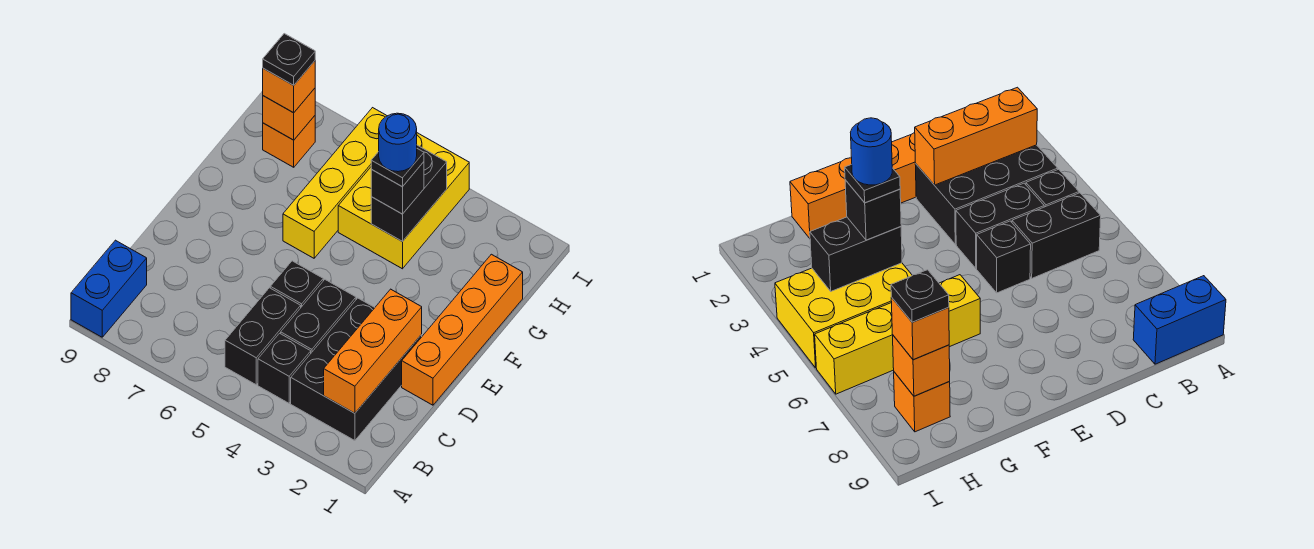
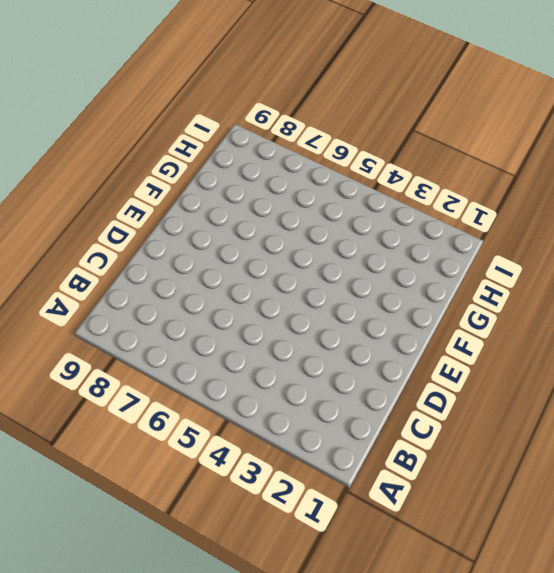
none -> blue brick A9:B9 level 1
none -> black brick B2:D3 level 1
none -> black brick B4 level 1

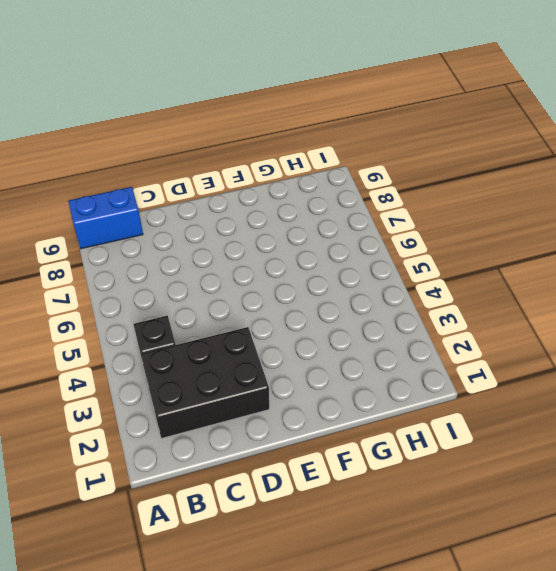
none -> black brick B5:C5 level 1
none -> black brick C4:D4 level 1
none -> orange brick D1:G1 level 1

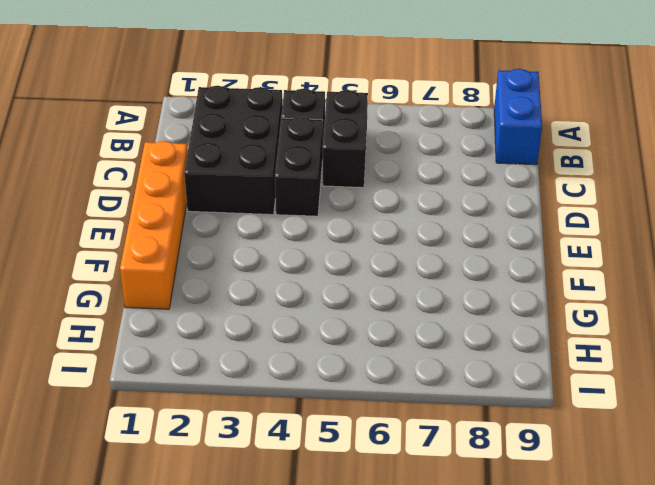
none -> black brick D5 level 1
none -> yellow brick F6:I6 level 1
none -> yellow brick G4:I5 level 1

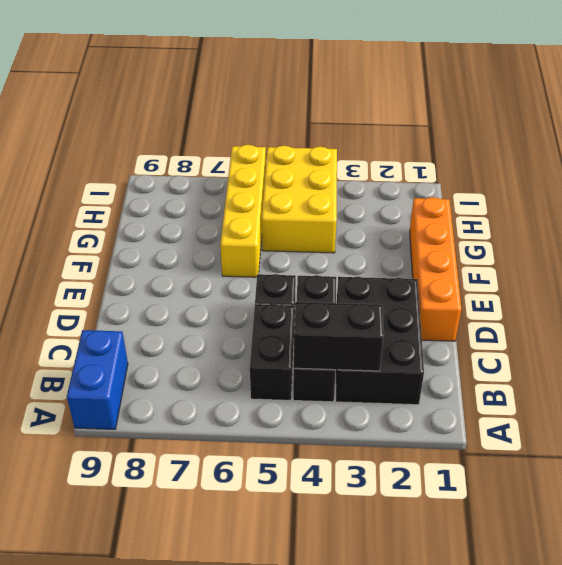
black brick B3:B4 level 2 -> black brick G4:H4 level 2
none -> orange brick H8 level 1
none -> orange brick B2:D2 level 2
none -> orange brick H8 level 2

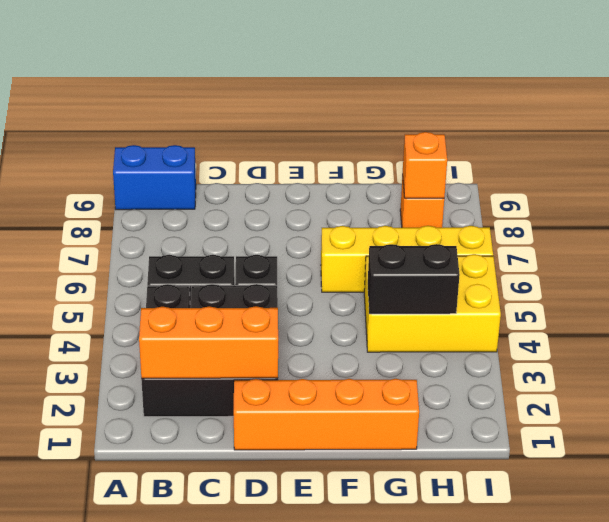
none -> black brick G4 level 3
none -> orange brick H8 level 3
none -> black plate G4 level 4

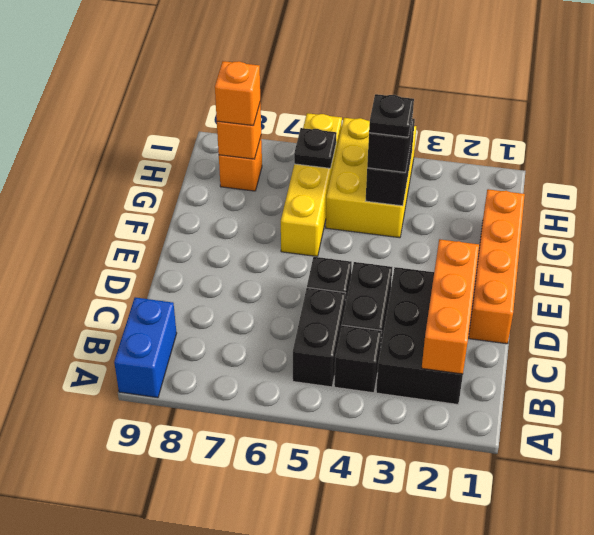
black plate H6 level 2 -> black plate H8 level 4
none -> blue round brick G4 level 5

